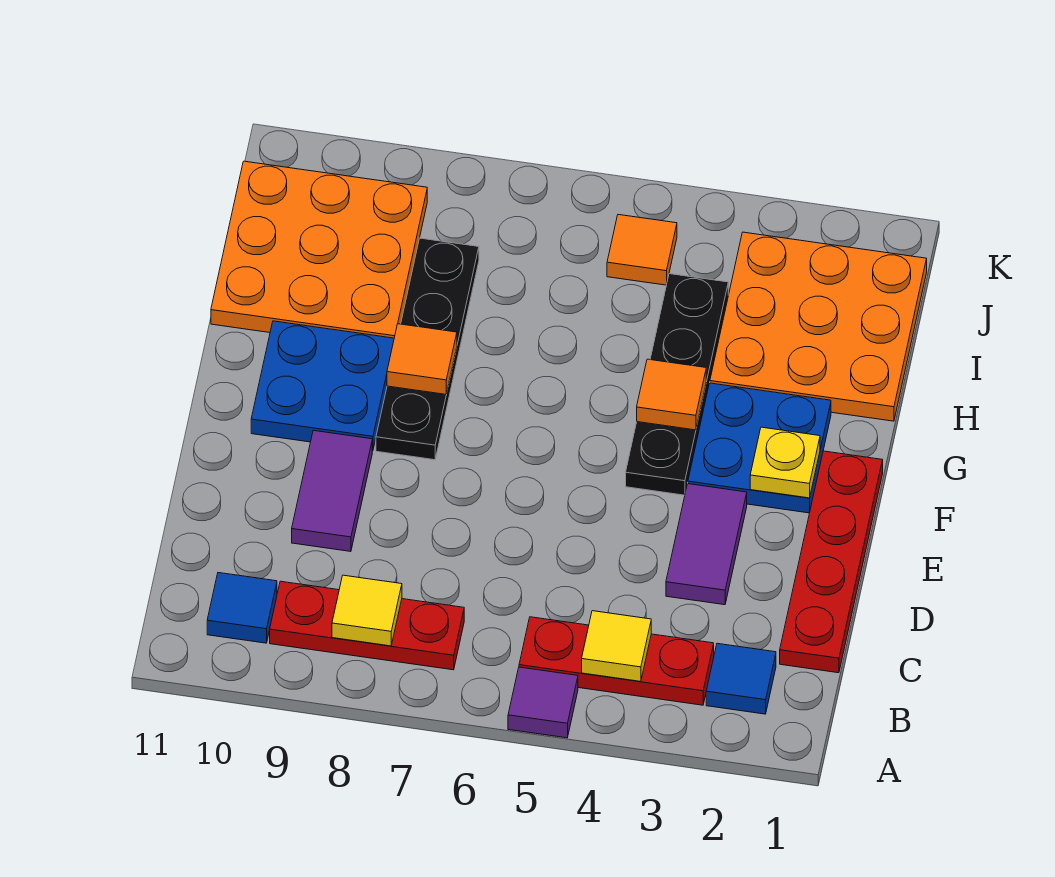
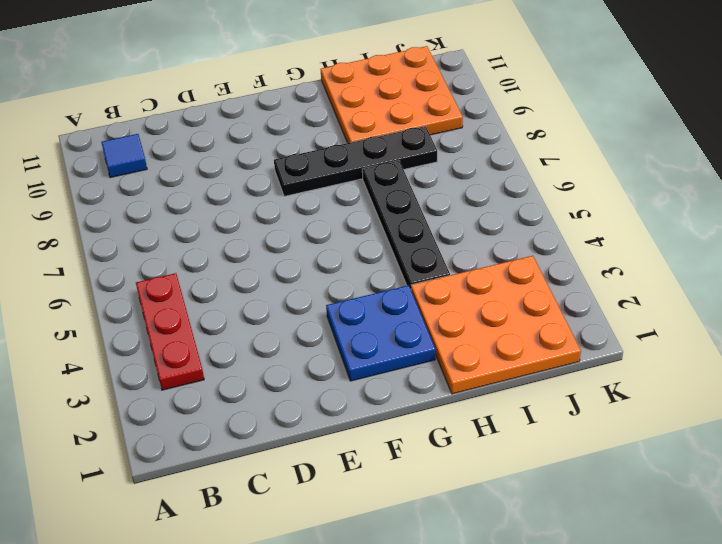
black plate H4:H7 level 1 -> black plate F4:I4 level 1
none -> purple tile A5 level 1
none -> blue tile B2 level 1
none -> red plate B7:B9 level 1

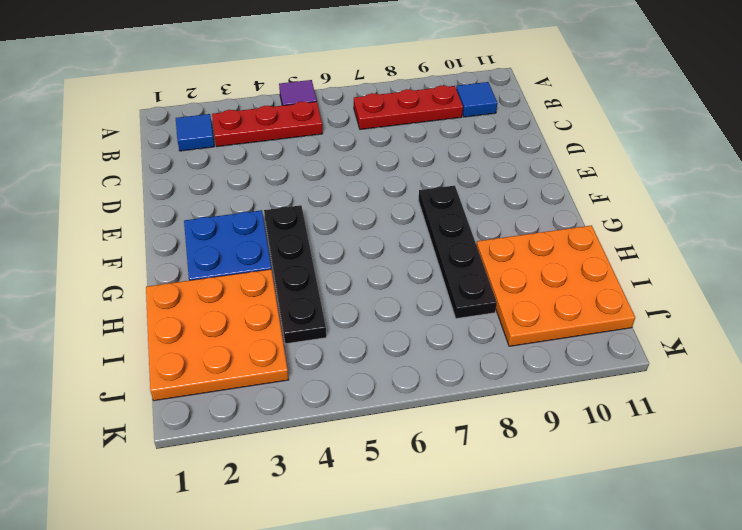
none -> red plate C1:F1 level 1
none -> purple tile D3:E3 level 1
none -> purple tile D9:E9 level 1

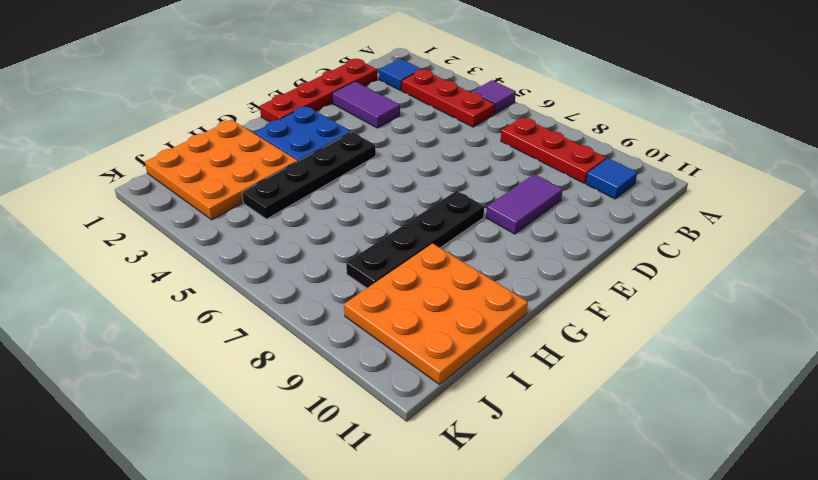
purple tile D2:D3 level 1 -> purple tile D3:E3 level 1
none -> blue plate F9:G10 level 1
none -> orange tile J5 level 1
none -> yellow tile B4 level 2

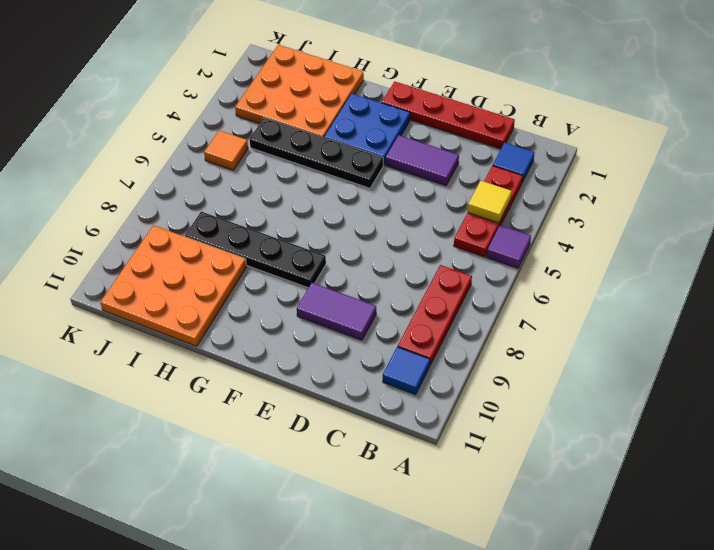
none -> blue plate F9:G10 level 1
none -> yellow tile B8 level 2
none -> yellow plate F2 level 2

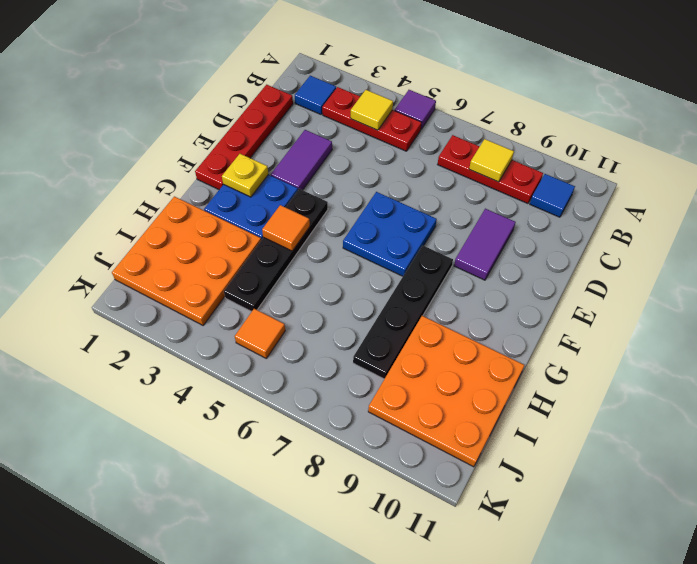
blue plate E6:F7 level 1 -> blue plate F9:G10 level 1
none -> orange tile G8 level 2

